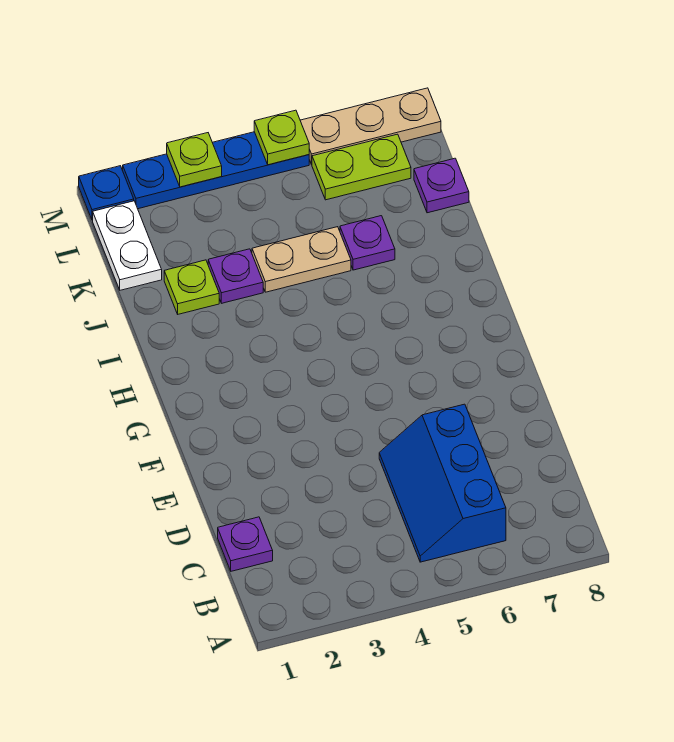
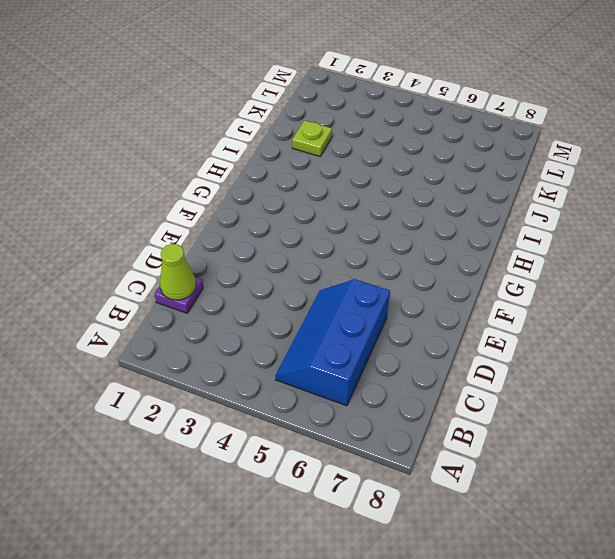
lime cone C1 level 2 -> none
none -> purple plate J3 level 1
none -> tan plate J4:J5 level 1
none -> purple plate J6 level 1

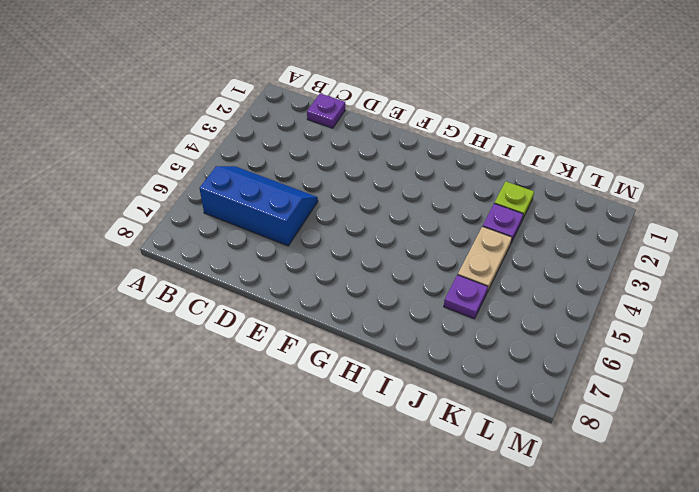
none -> white plate K1:L1 level 1
none -> purple plate K8 level 1
none -> lime plate L6:L7 level 1

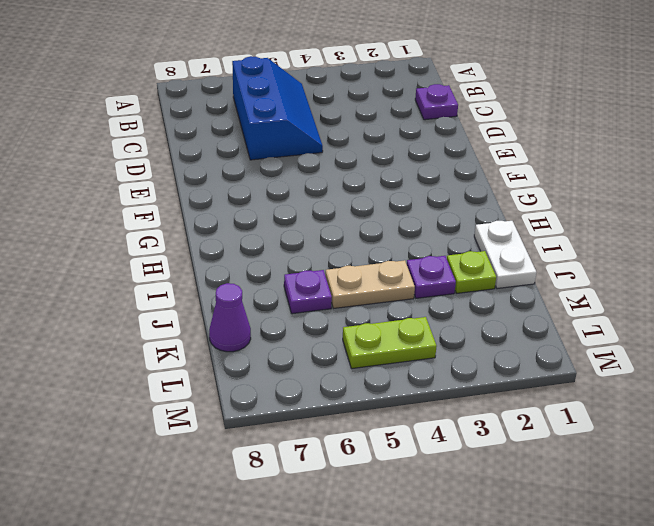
white plate I1:J1 level 1 -> white plate K1:L1 level 1
purple cone K8 level 1 -> purple plate K8 level 1
lime plate L4:L5 level 1 -> lime plate L6:L7 level 1
none -> blue plate M1 level 1
none -> blue plate M2:M5 level 1
none -> tan plate M6:M8 level 1

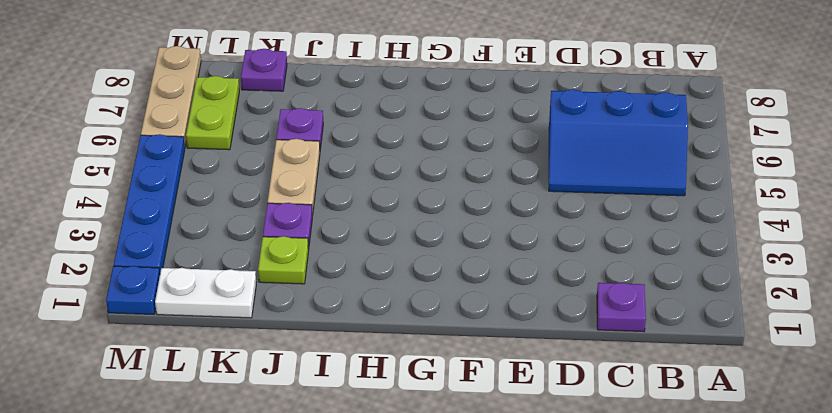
none -> lime plate M3 level 2
none -> lime plate M5 level 2

